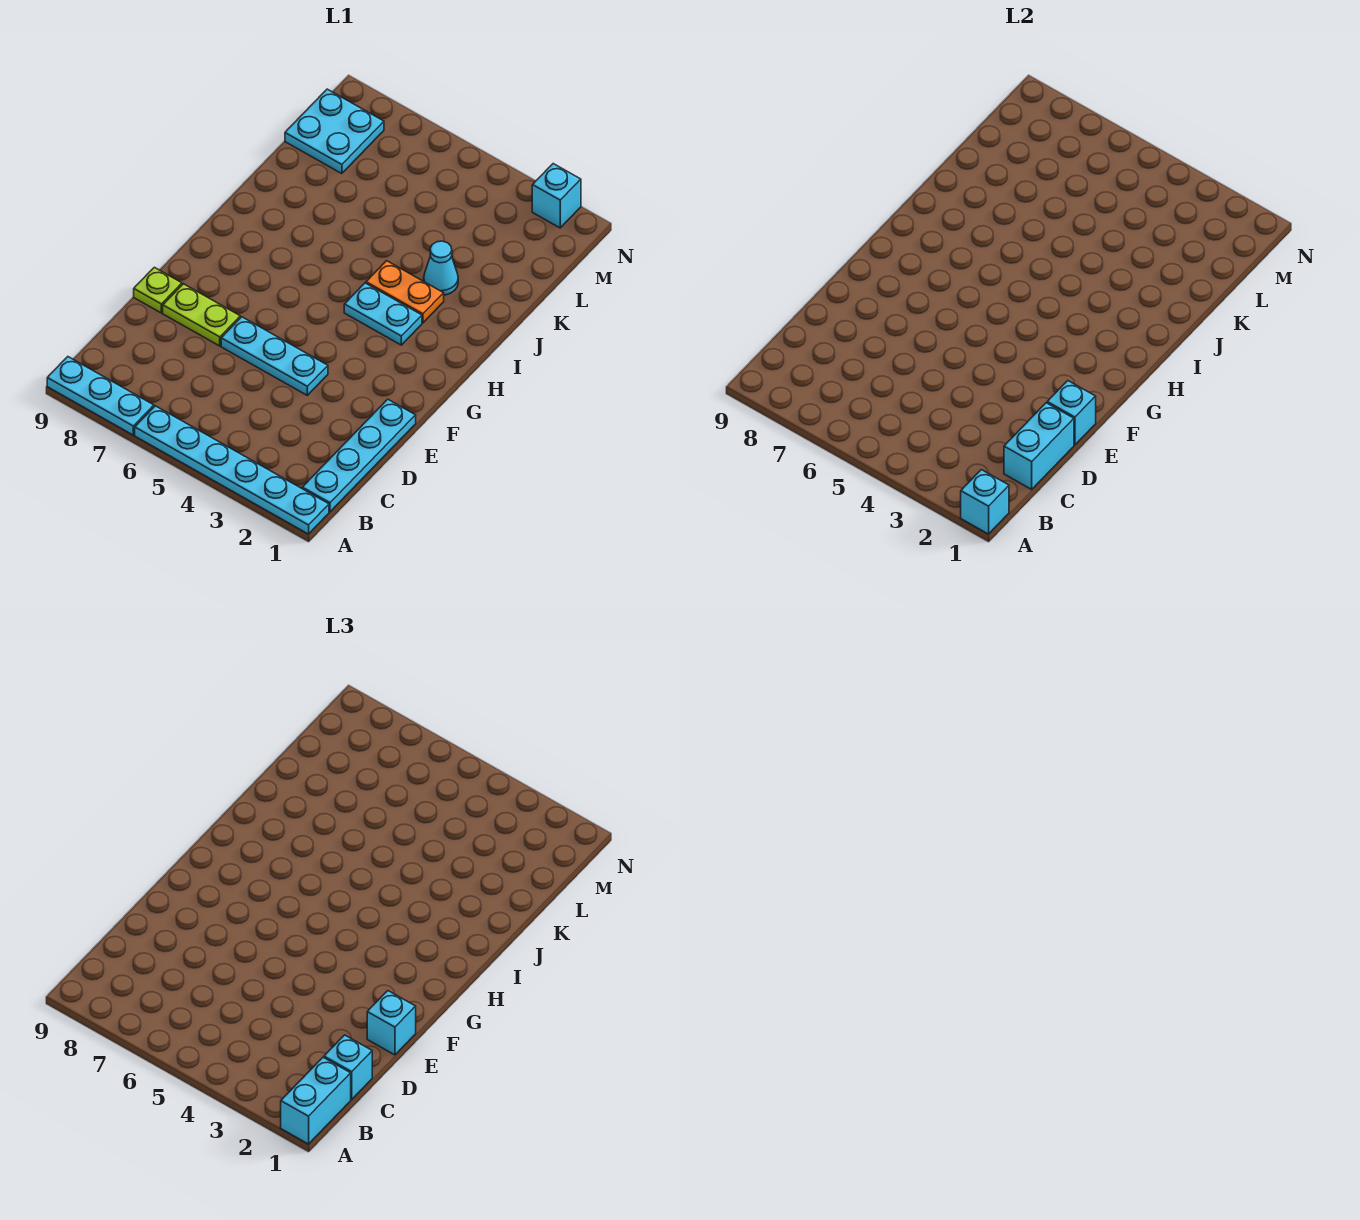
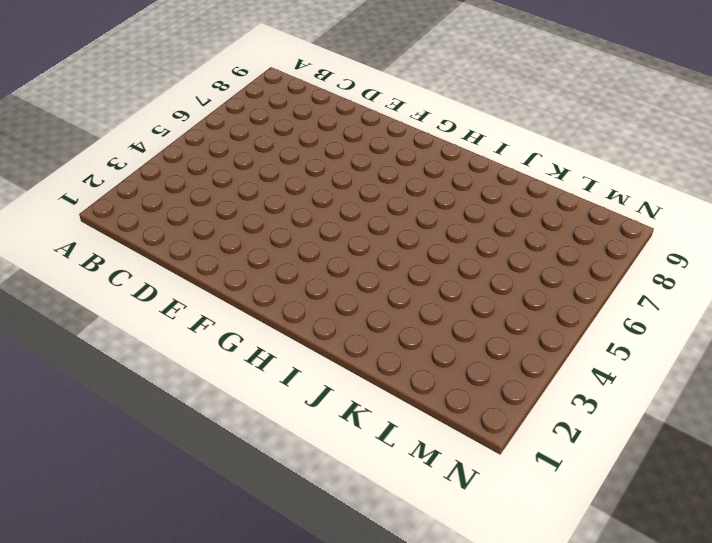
none -> cyan plate A1:A6 level 1
none -> cyan plate A7:A9 level 1
none -> cyan plate B1:E1 level 1

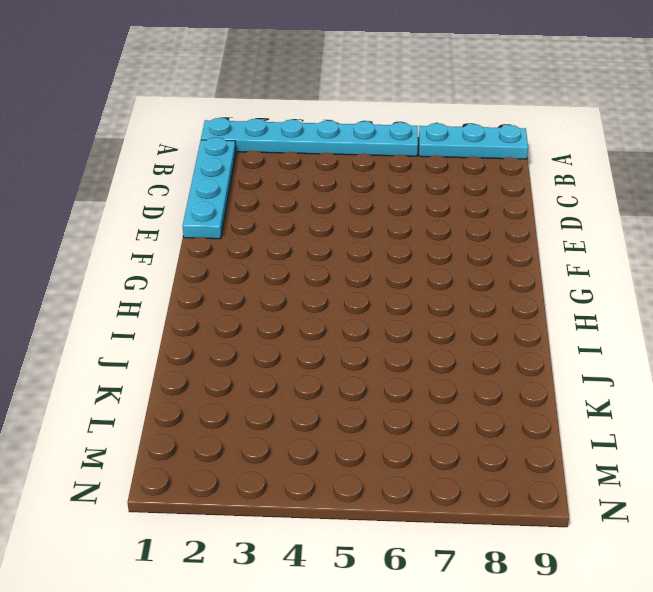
none -> cyan plate E4:E6 level 1
none -> lime plate E7:E8 level 1
none -> lime plate E9 level 1

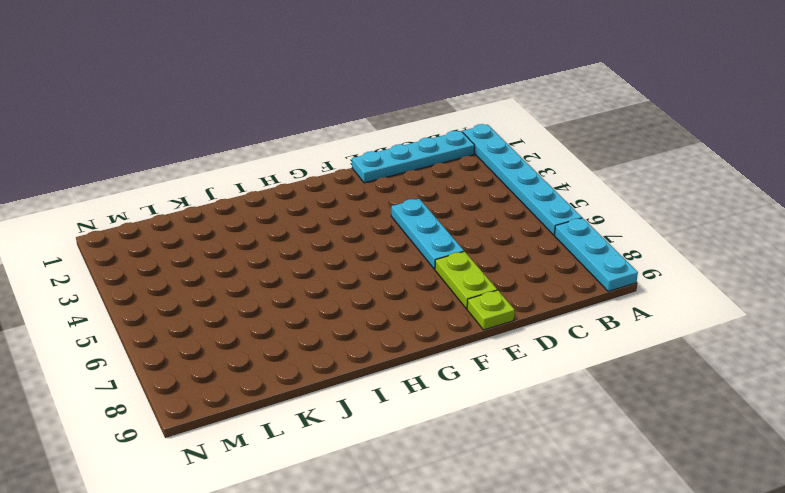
none -> cyan plate H3:H4 level 1
none -> orange plate I3:I4 level 1
none -> cyan cone J3 level 1

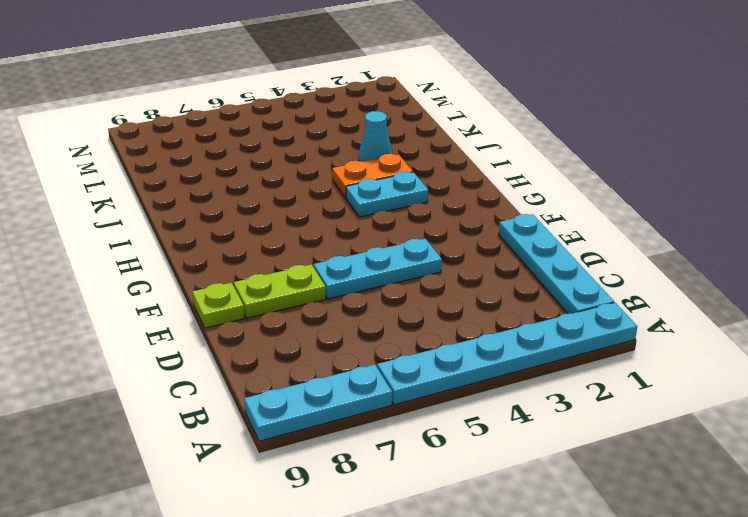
none -> cyan plate L8:M9 level 1
none -> cyan brick N2 level 1
none -> cyan brick A1 level 2

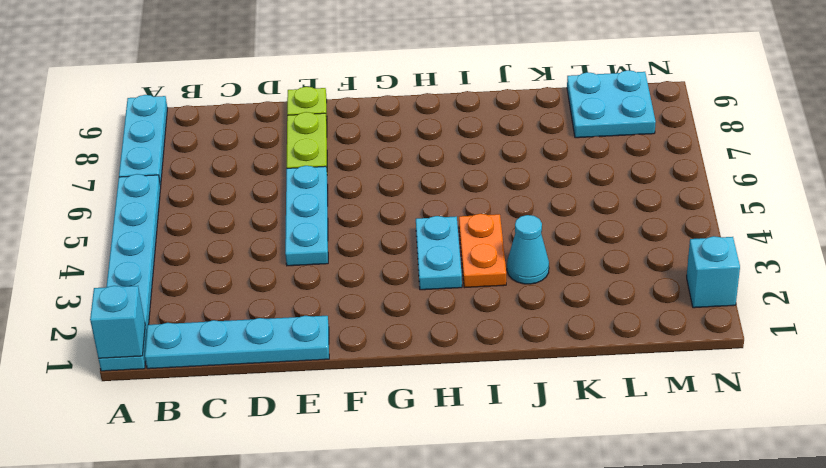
none -> cyan brick C1:D1 level 2
none -> cyan brick E1 level 2
none -> cyan brick A1:B1 level 3

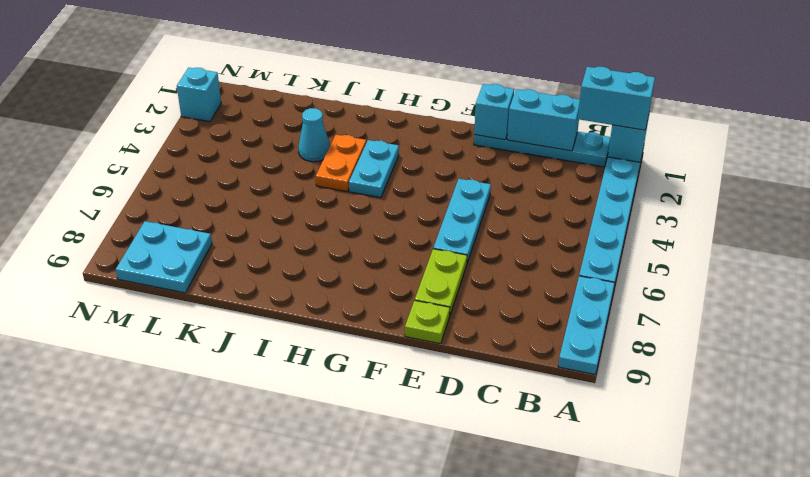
none -> cyan brick C1 level 3
none -> cyan brick E1 level 3

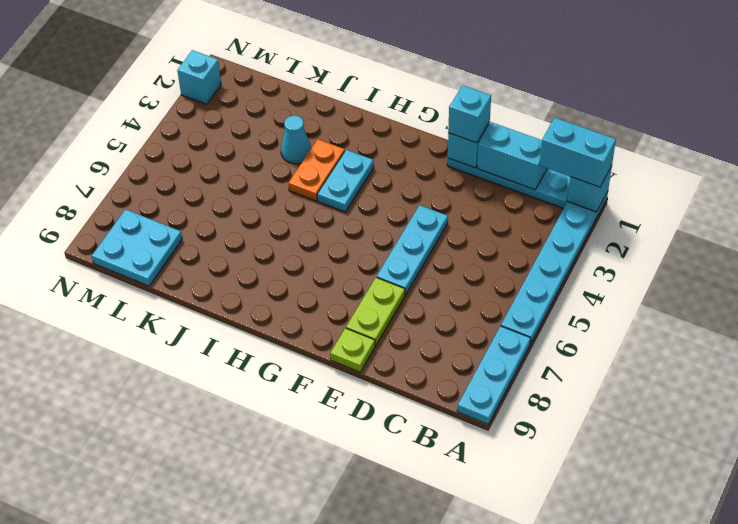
none -> cyan brick C1 level 3

